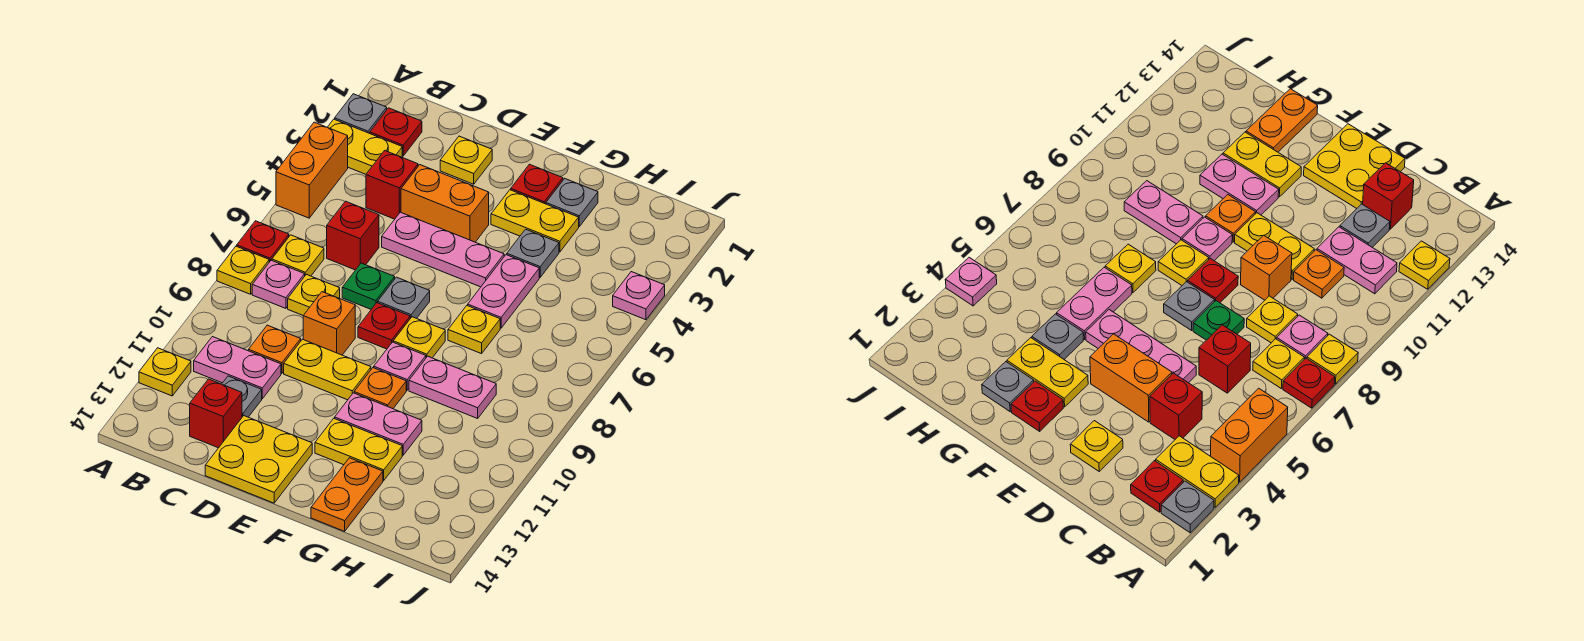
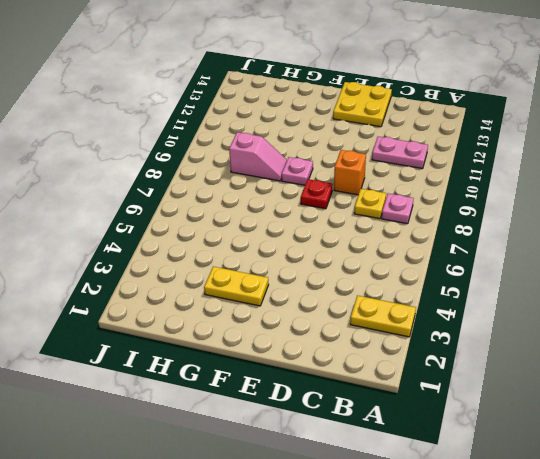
pink slope G9:H9 level 1 top H -> pink plate G9:H9 level 1
none -> grey plate A2 level 1
none -> orange brick A4:A5 level 1
none -> red plate A7 level 1
none -> yellow plate A8 level 1

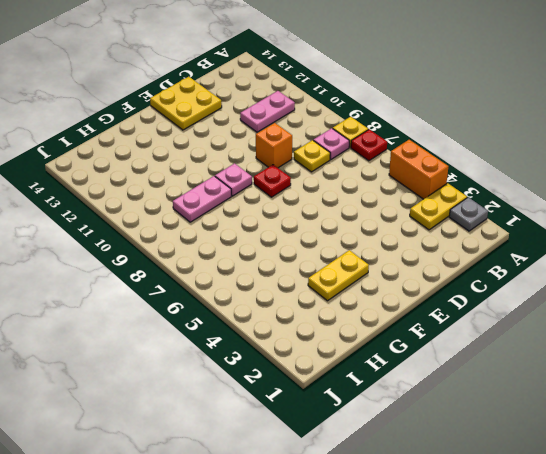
none -> yellow plate A12 level 1
none -> red plate B2 level 1
none -> yellow plate B7 level 1
none -> red brick C4 level 1

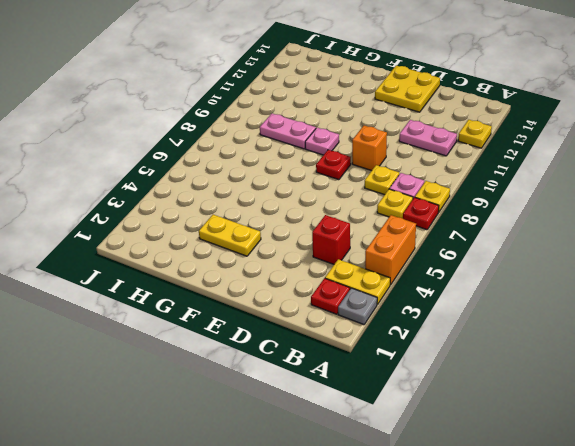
none -> red brick C6 level 1
none -> orange plate C10 level 1
none -> grey plate C12 level 1
none -> red brick C13 level 1

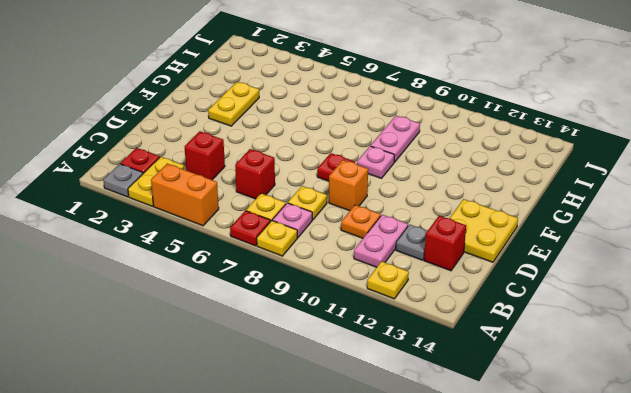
none -> yellow plate D2 level 1
none -> orange brick D4:E4 level 1
none -> pink plate D5:F5 level 1
none -> green plate D7 level 1

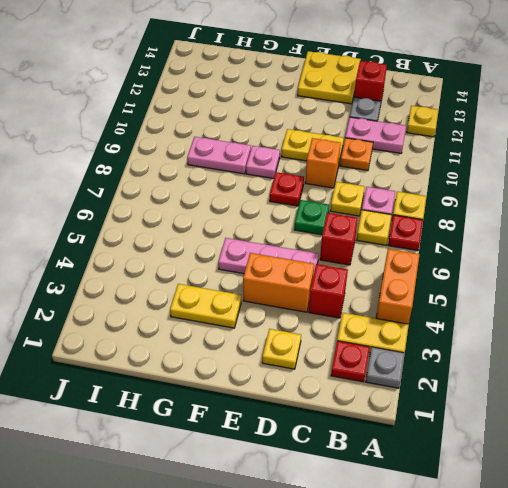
none -> grey plate E7 level 1
none -> red plate F2 level 1
none -> yellow plate F8 level 1
none -> orange plate F10 level 1

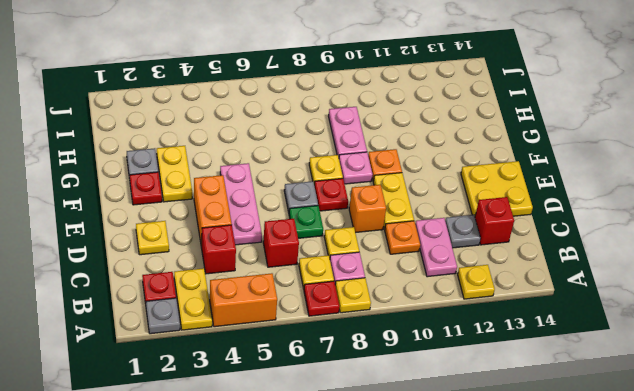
none -> pink plate F11:G11 level 1
none -> yellow plate F12:G12 level 1
none -> grey plate G4 level 1
none -> pink plate G5:G6 level 1

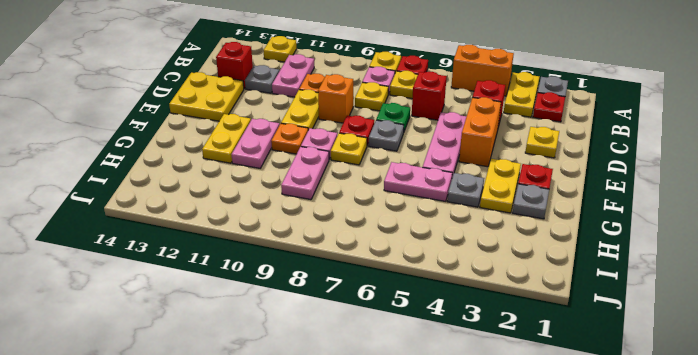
none -> yellow plate G7 level 1
none -> orange plate G13:G14 level 1
none -> pink plate J4 level 1

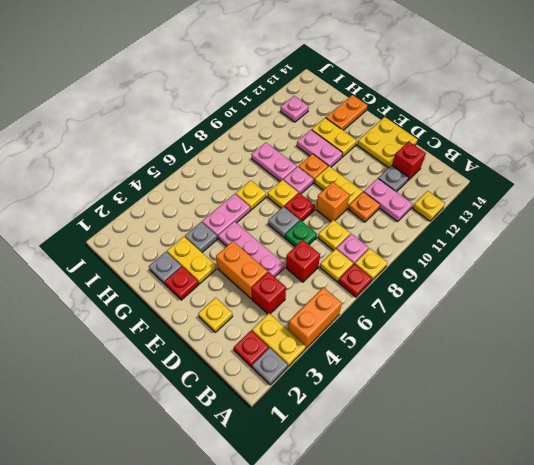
pink plate I12 level 1 -> pink plate J4 level 1

